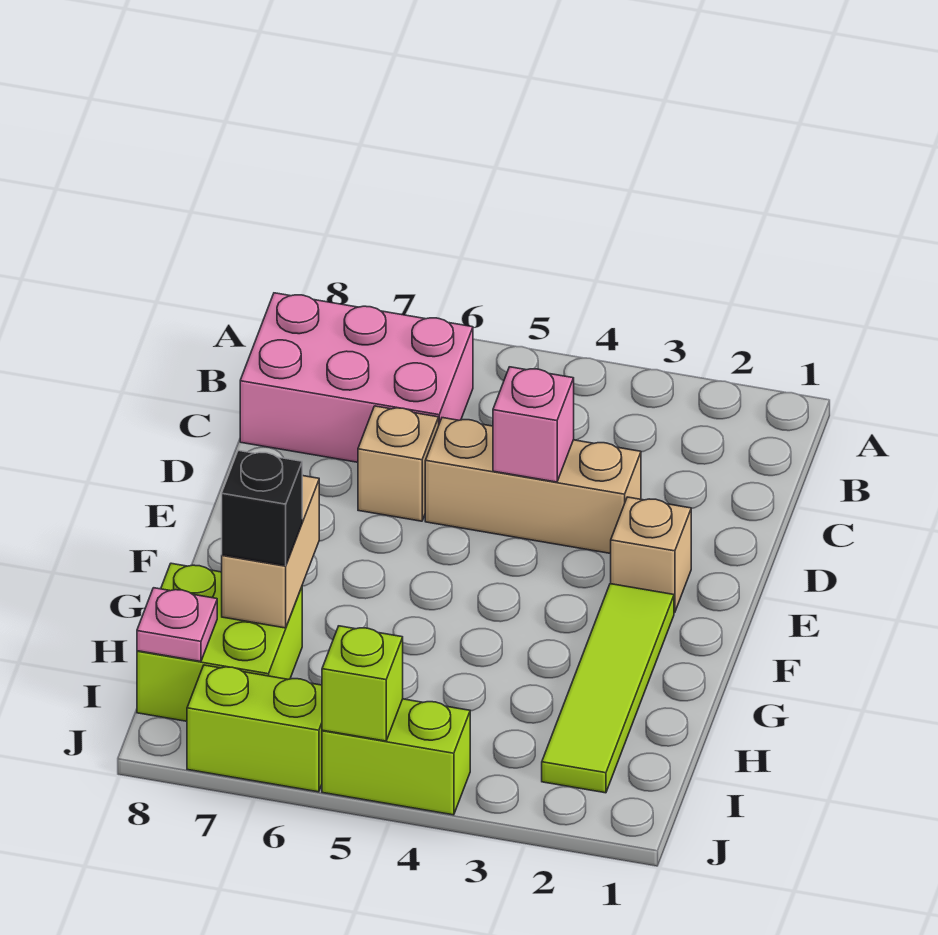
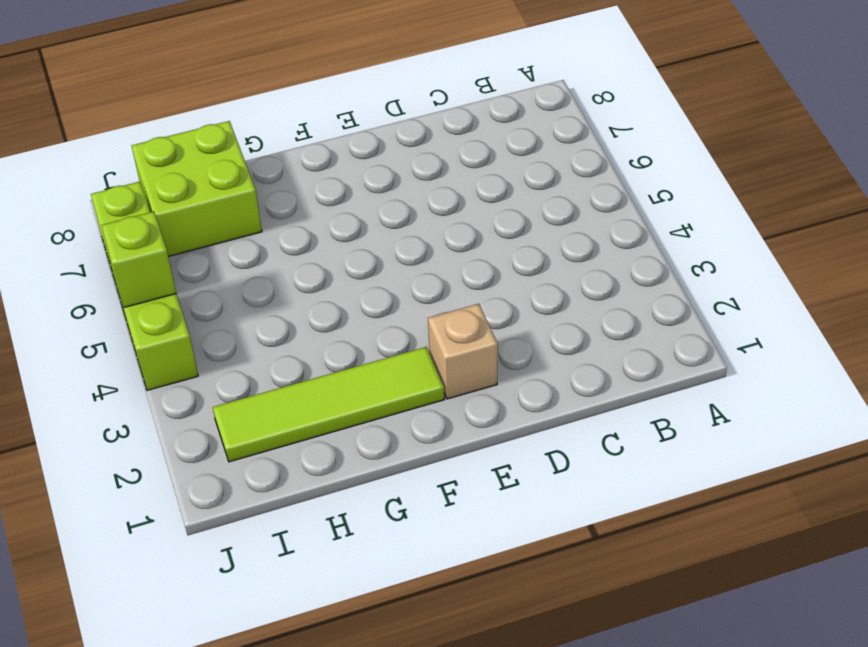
none -> pink brick B6:C8 level 1
none -> tan brick D3:D5 level 1
none -> tan brick D6 level 1

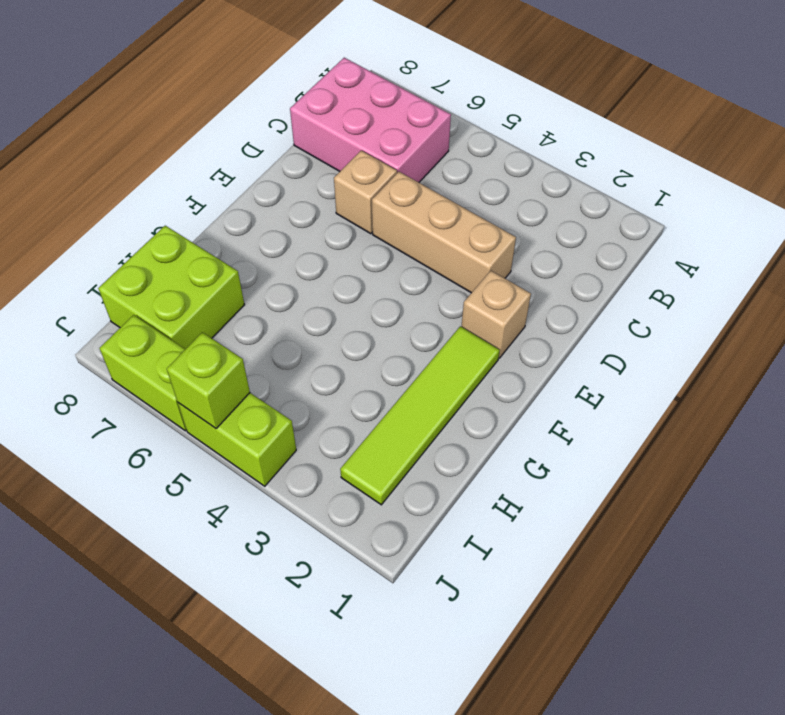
none -> pink brick D4 level 2
none -> tan brick G7:H7 level 2
none -> pink plate I8 level 2

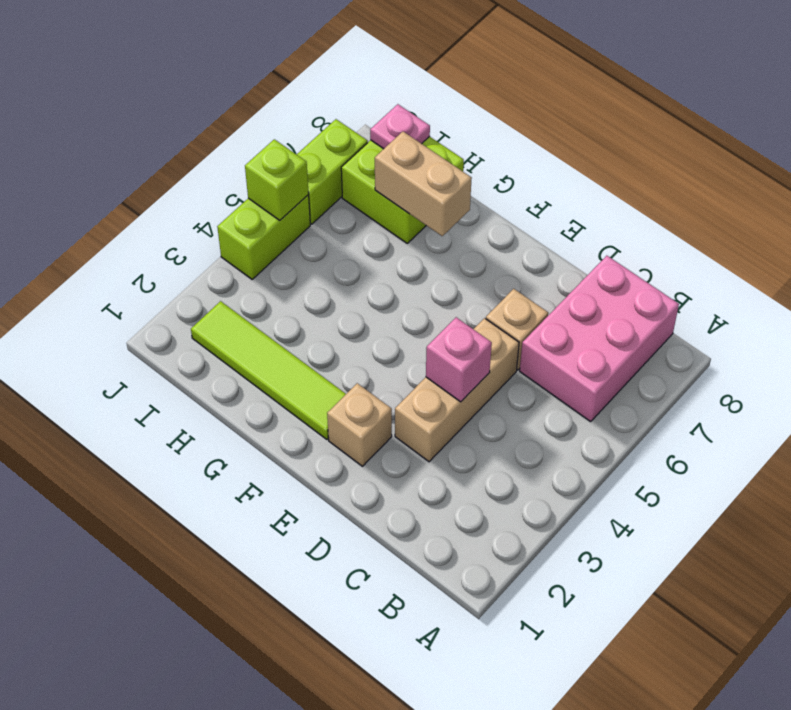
none -> black brick H7 level 3

